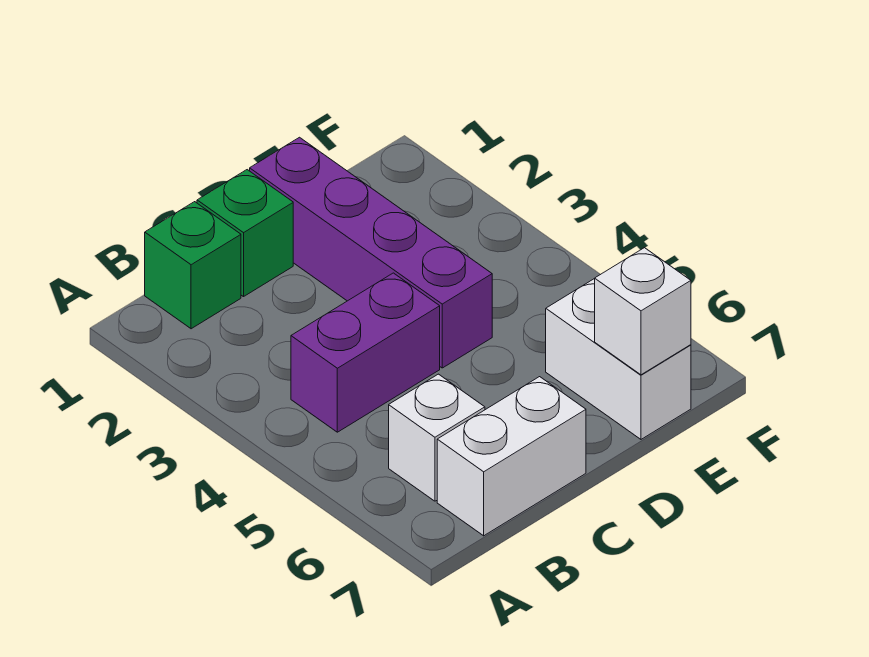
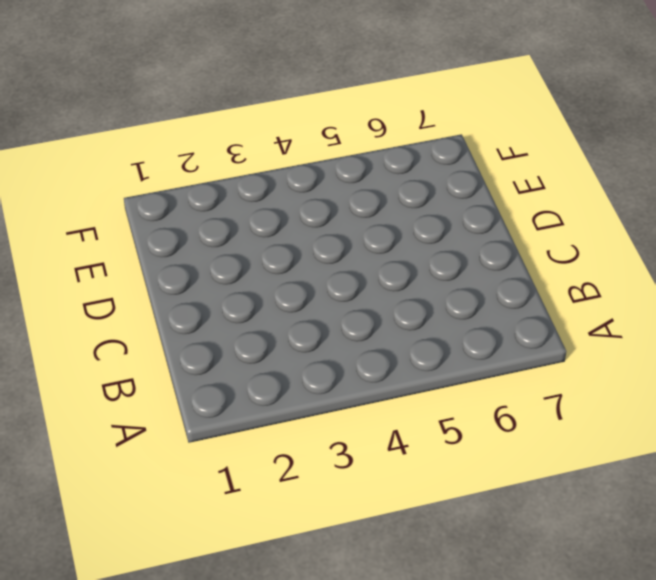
none -> green brick B1 level 1
none -> purple brick B4:C4 level 1

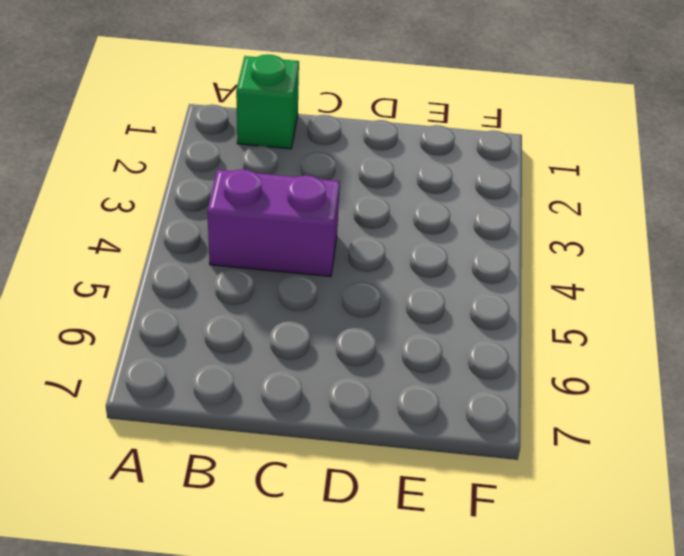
none -> white brick B6 level 1
none -> white brick B7:C7 level 1

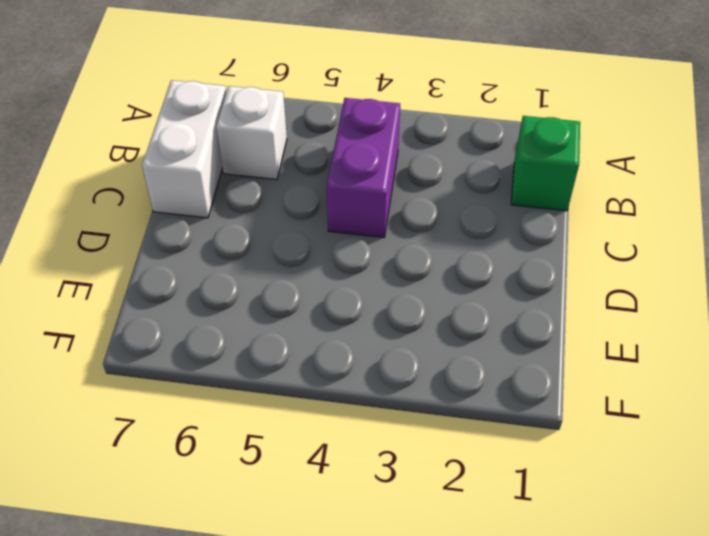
none -> green brick C1 level 1
none -> purple brick D1:D4 level 1

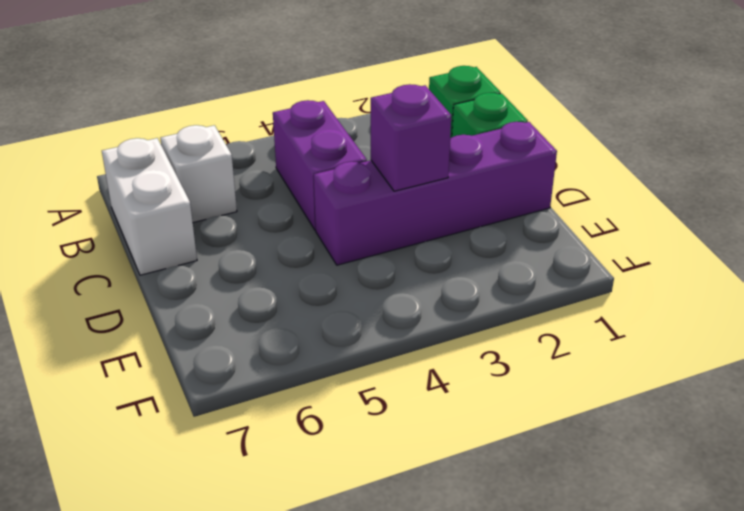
purple brick D3 level 2 -> none
none -> white brick E6:E7 level 1
none -> white brick E7 level 2

